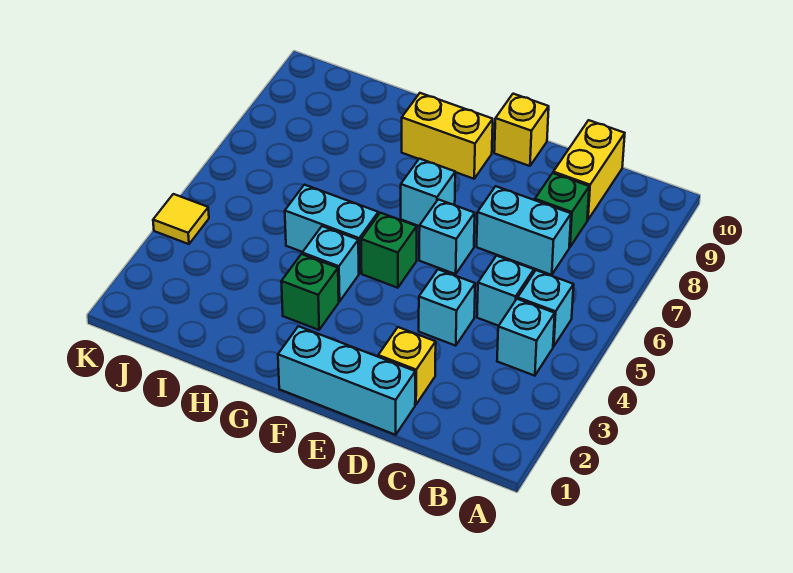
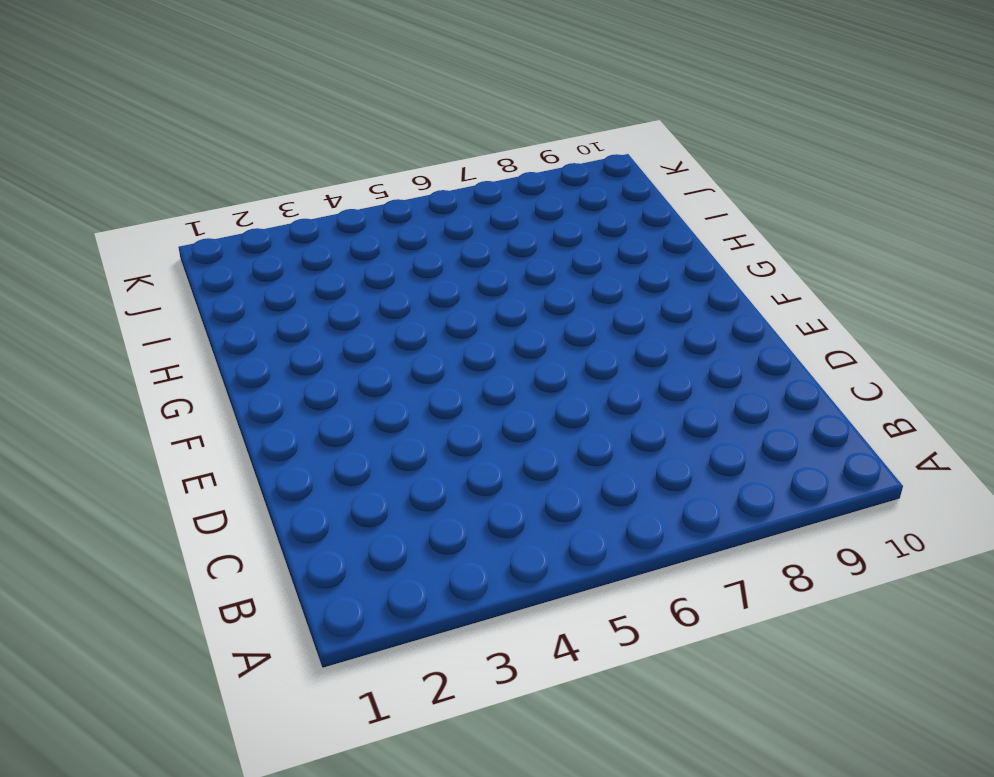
none -> cyan brick B4 level 1
none -> cyan brick B5 level 1
none -> cyan brick C5 level 1

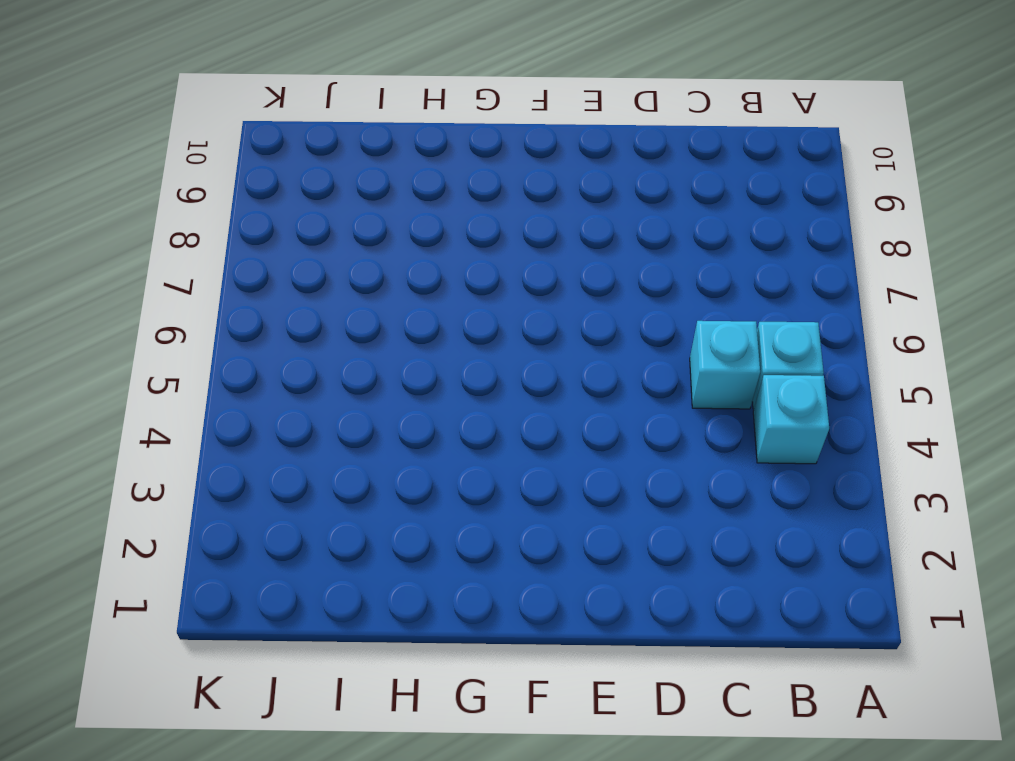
none -> cyan brick C7:D7 level 1
none -> green brick C8 level 1
none -> yellow brick C9:C10 level 1

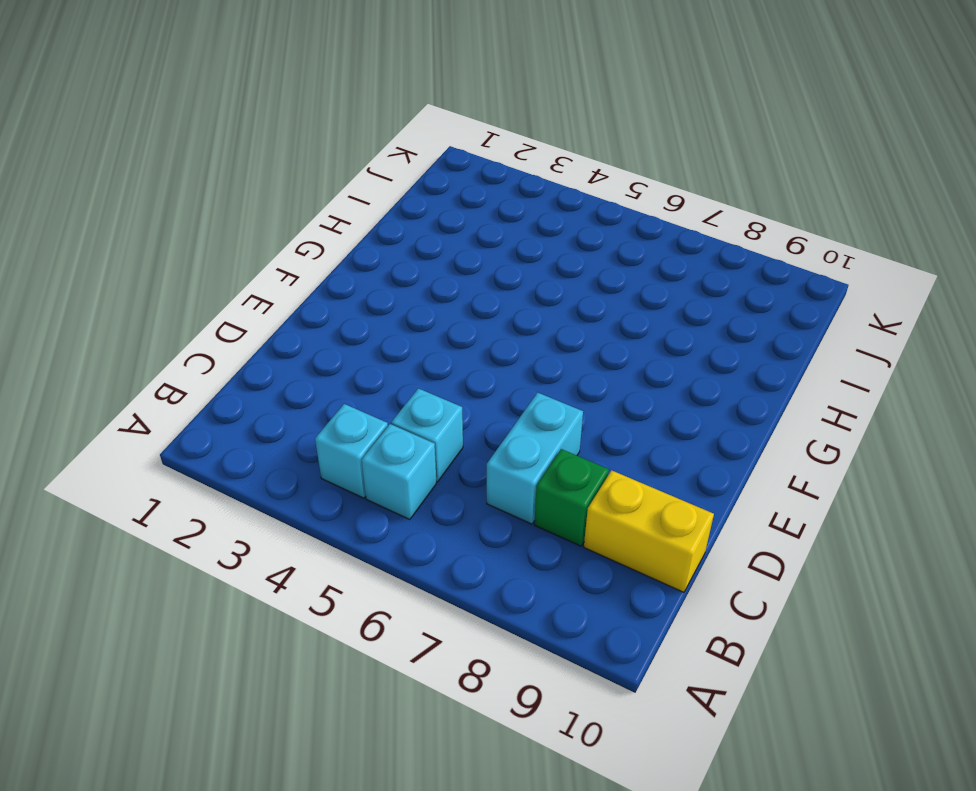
none -> cyan brick D1:F1 level 1
none -> yellow brick D2 level 1
none -> cyan brick D4 level 1

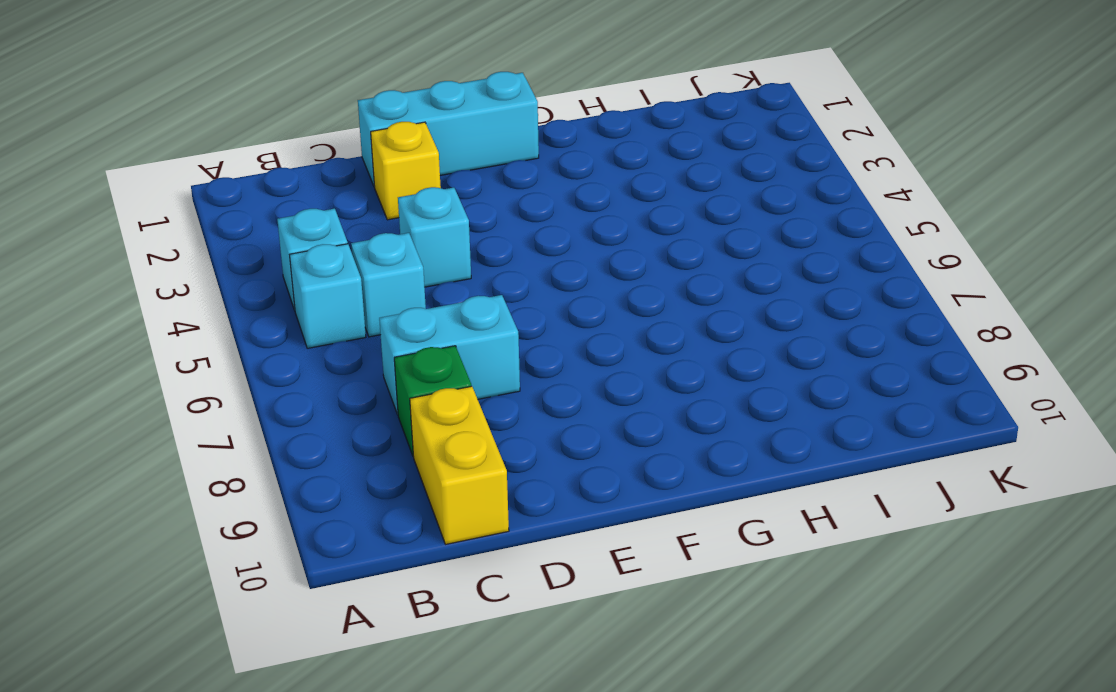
none -> cyan brick E6 level 1
none -> yellow brick E10 level 1
none -> green brick F5 level 1

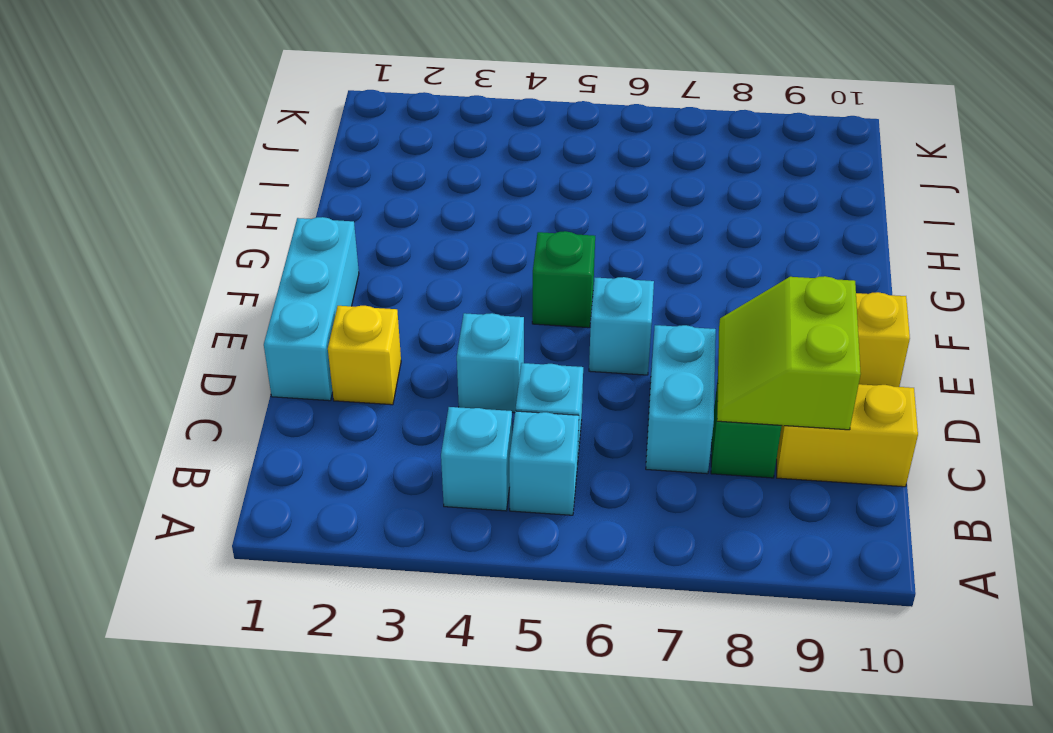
lime slope C8:D9 level 2 top 9 -> none
none -> cyan brick F7 level 1
none -> yellow brick F9:G9 level 1
none -> green brick G3 level 1

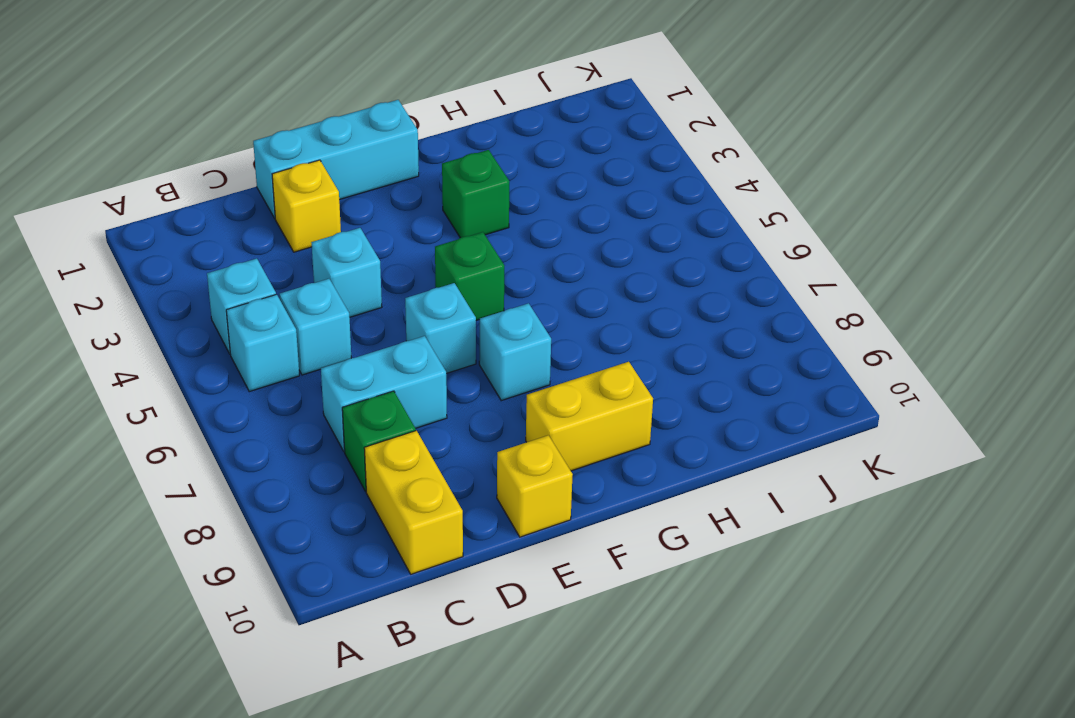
none -> cyan brick G4 level 1
none -> cyan brick G5:H5 level 1
none -> yellow tile K4 level 1

